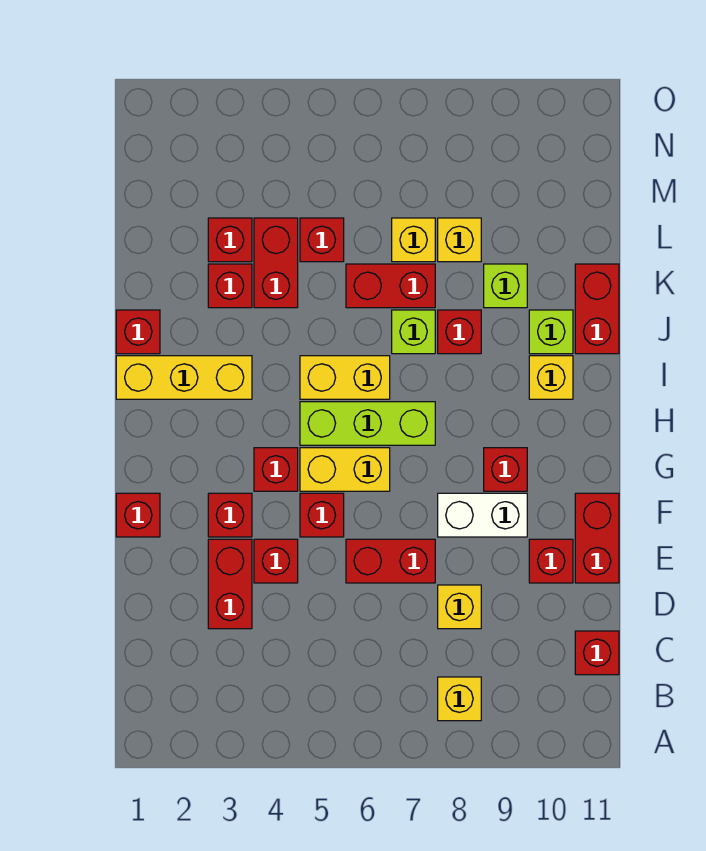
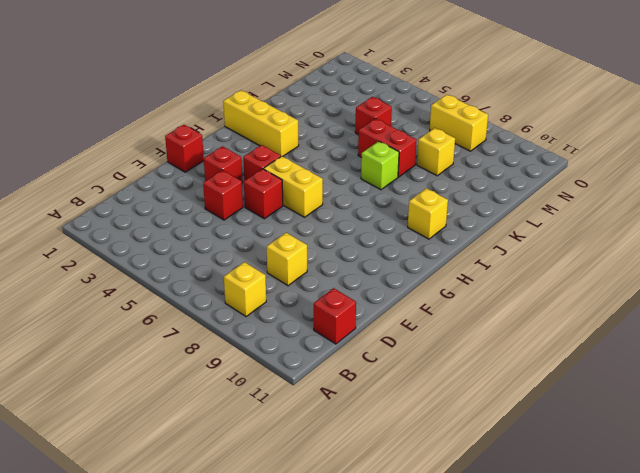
yellow brick N7:N8 level 1 -> yellow brick I5:I6 level 1
none -> red brick D3:E3 level 1
none -> red brick E6:E7 level 1
none -> red brick E10 level 1
none -> red brick E11:F11 level 1

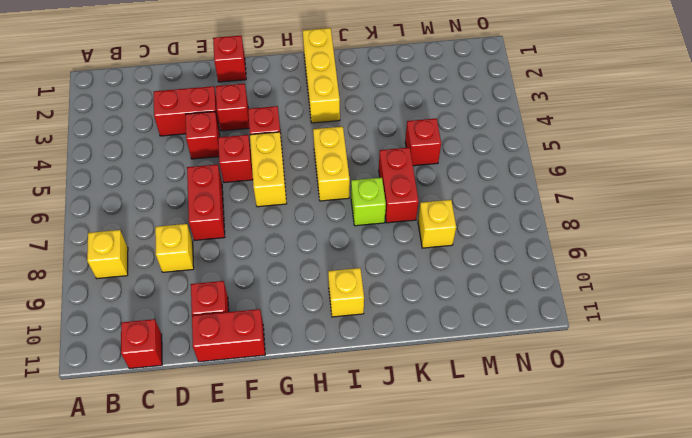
none -> white brick F8:F9 level 1
none -> red brick G9 level 1
none -> lime brick H5:H7 level 1
none -> red brick J1 level 1

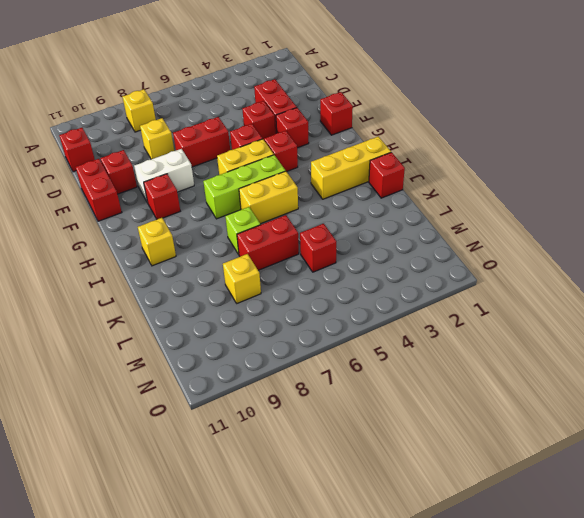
none -> red brick J8 level 1
none -> lime brick J10 level 1
none -> red brick J11:K11 level 1
none -> red brick K3 level 1

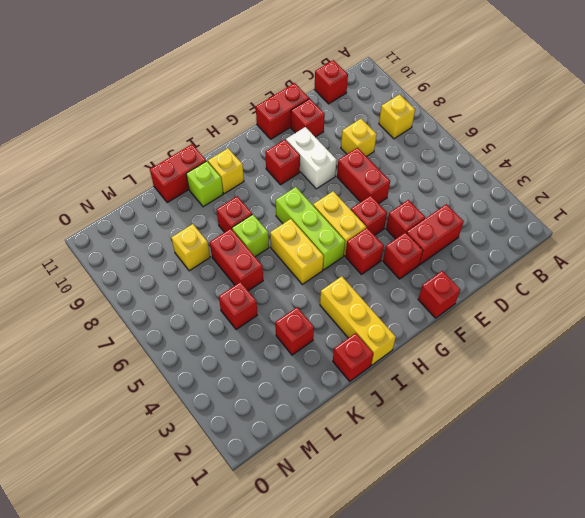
none -> red brick K4:L4 level 1
none -> lime brick K9 level 1
none -> red brick L3 level 1
none -> yellow brick L7 level 1

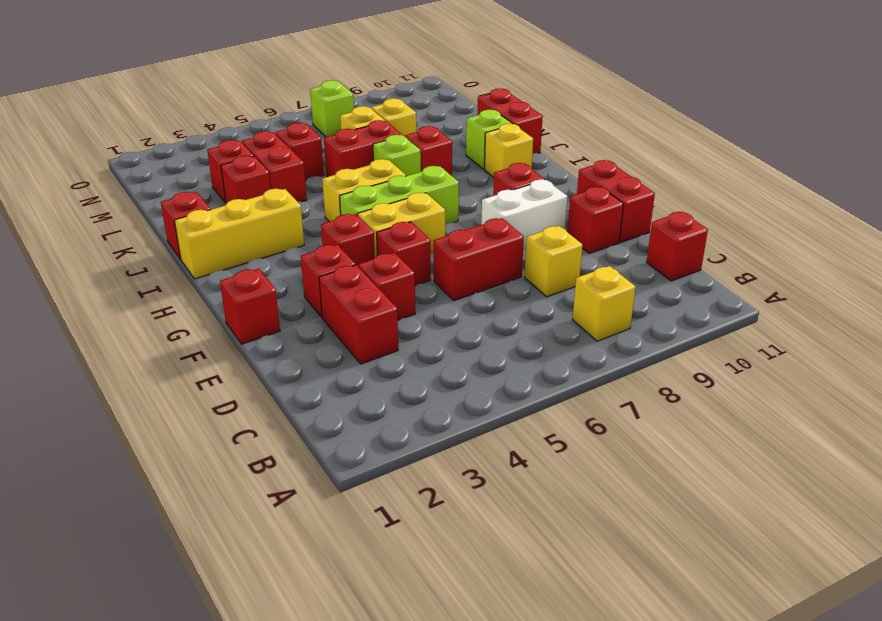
lime brick N7 level 1 -> lime brick K9 level 1

